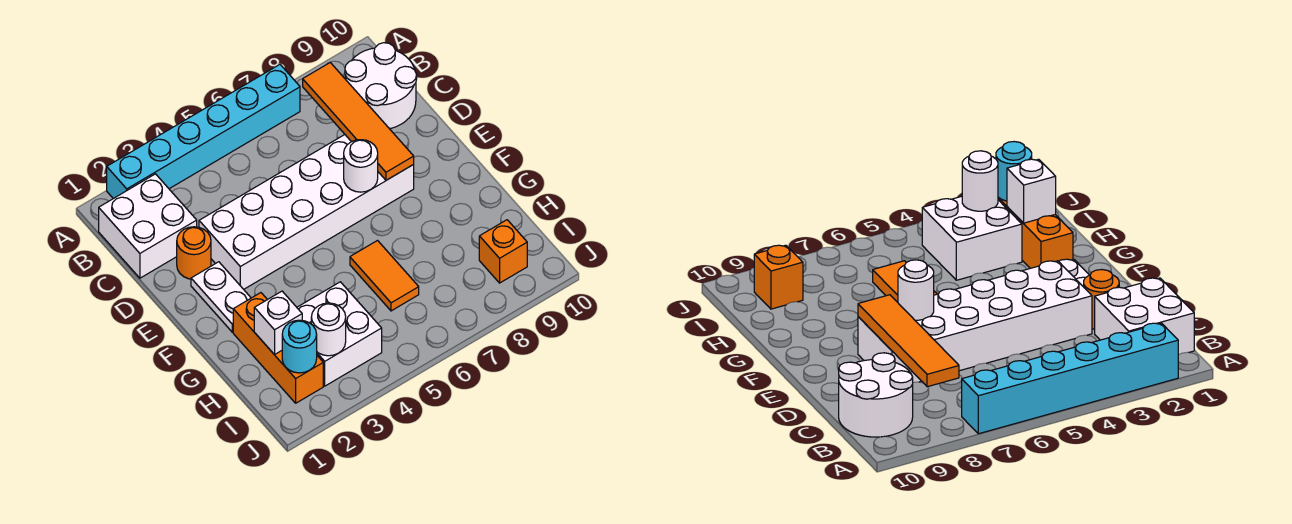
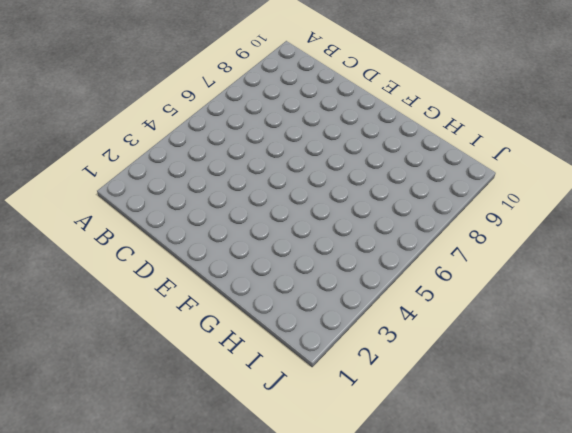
none -> cyan brick A2:A7 level 1
none -> white brick B1:C2 level 1
none -> white round brick B9:C10 level 1

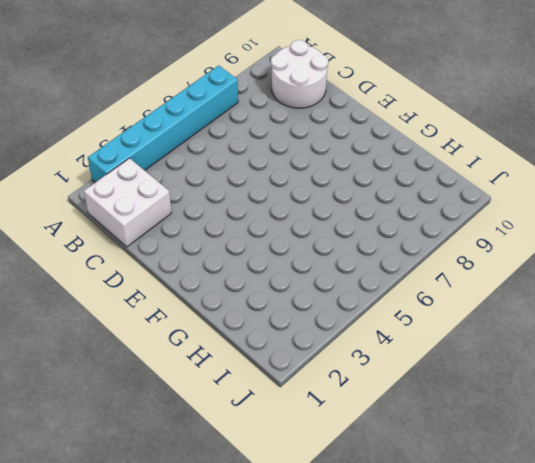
none -> orange round brick D2 level 1
none -> white brick D3:E8 level 1
none -> white plate E2:F2 level 1

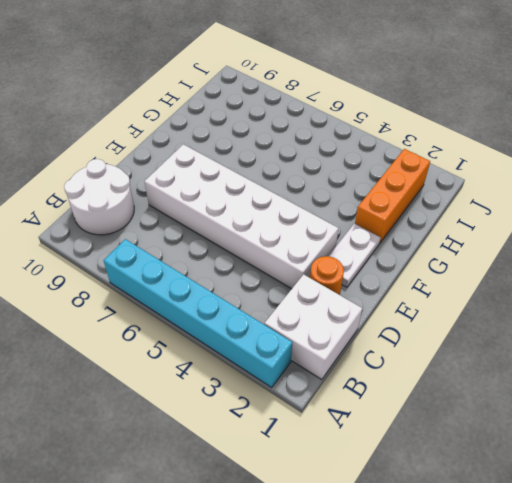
none -> orange tile G6:H6 level 1
none -> white brick H3:I4 level 1
none -> orange brick I9 level 1

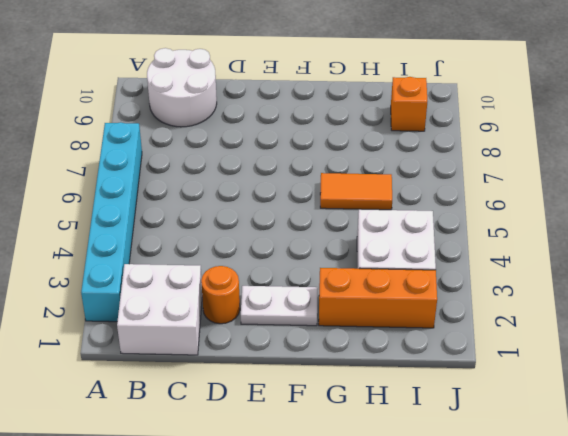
none -> white brick D3:E8 level 1
none -> orange tile B8:E8 level 2
none -> white round brick E7 level 2

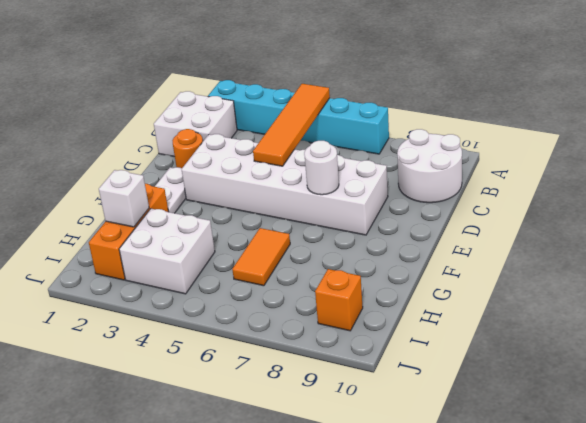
orange tile A5:D5 level 2 -> orange tile B8:E8 level 2
none -> cyan round brick I2 level 2
none -> white round brick I3 level 2

